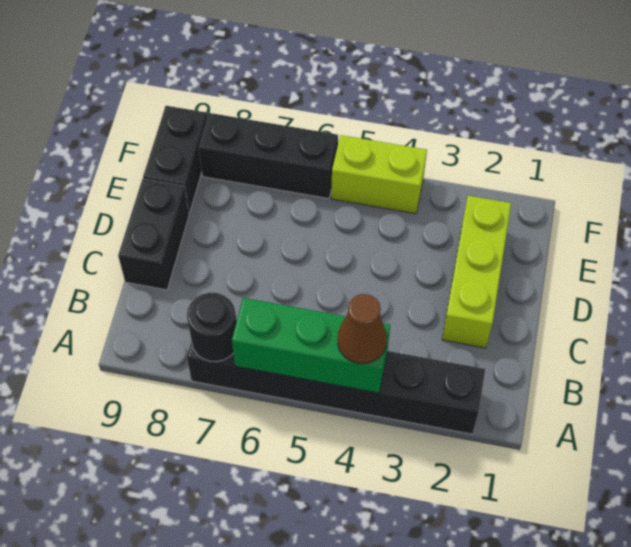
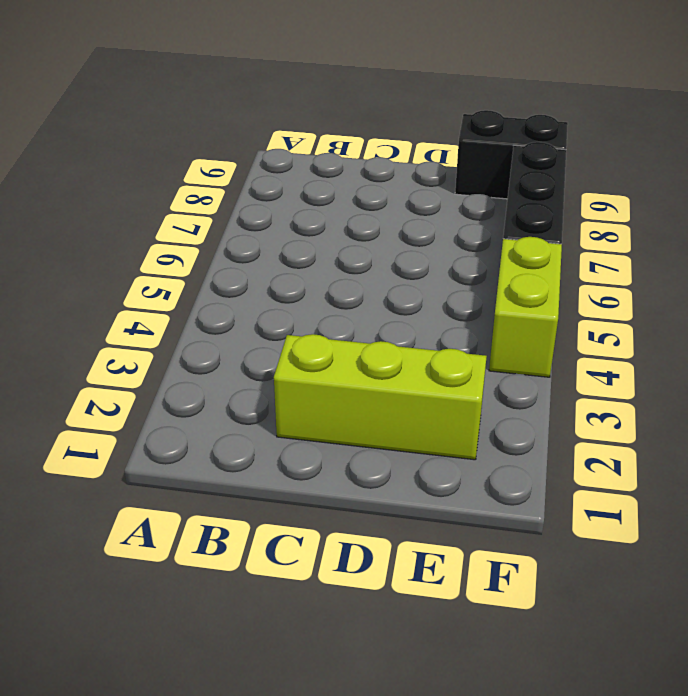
none -> black brick A2:A7 level 1
none -> black brick C9:D9 level 1

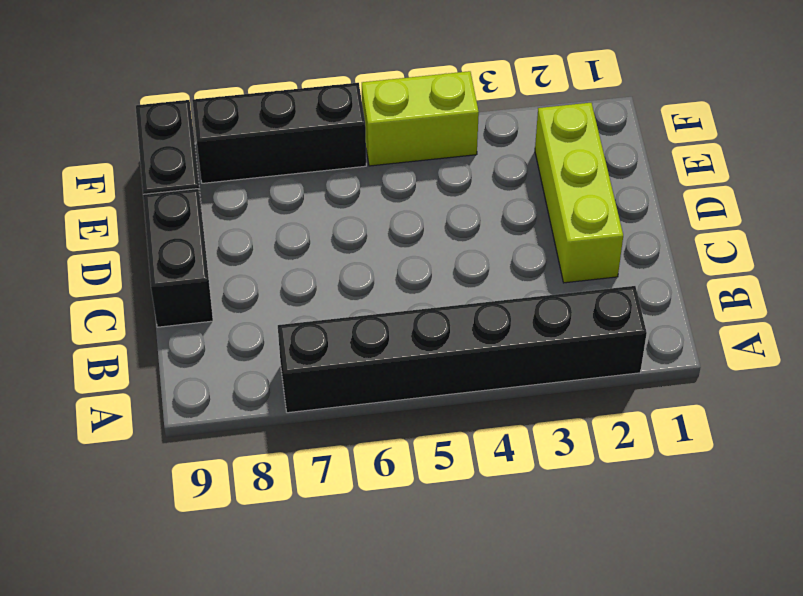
none -> green brick A4:A6 level 2
none -> black round brick A7 level 2

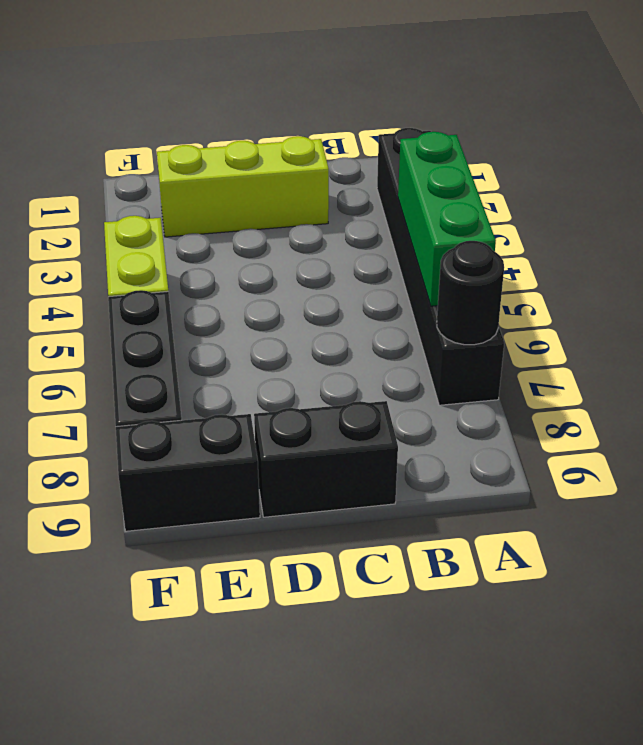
none -> brown cone A4 level 3

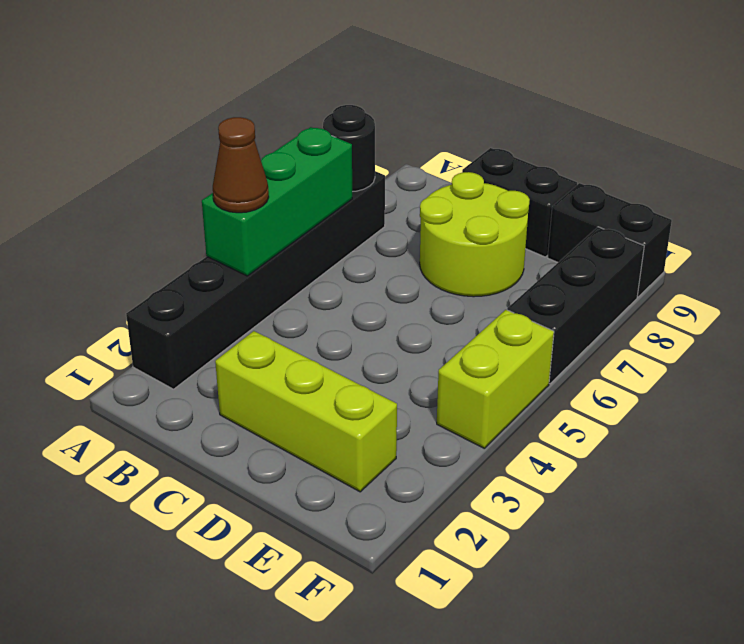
lime round brick C7:D8 level 1 -> none

